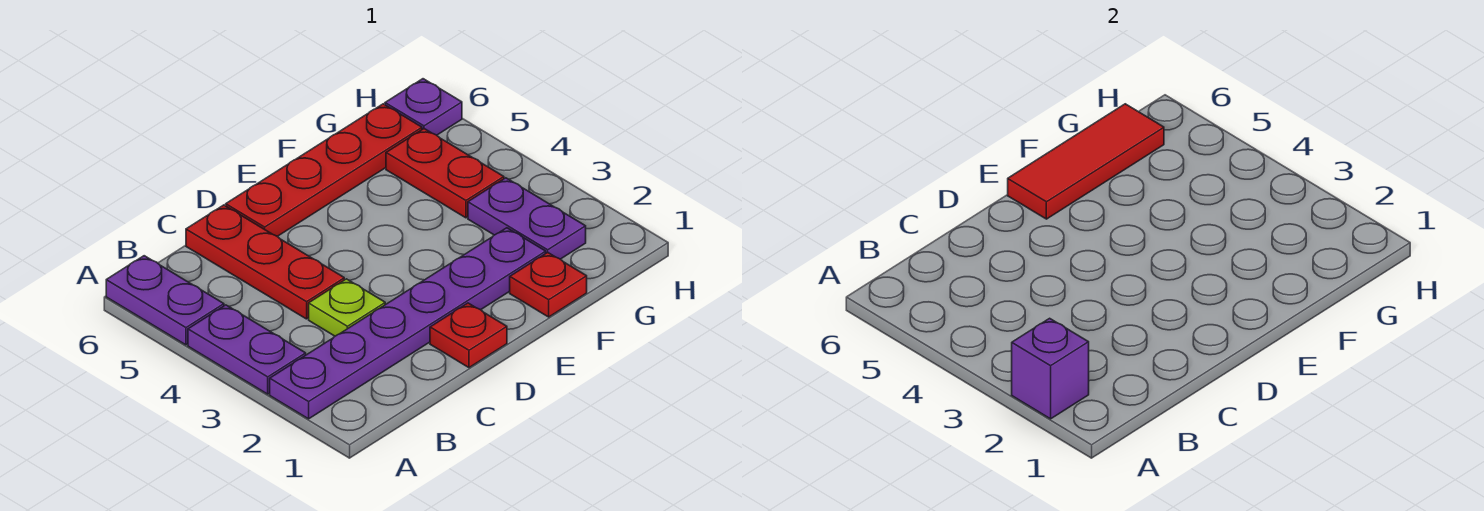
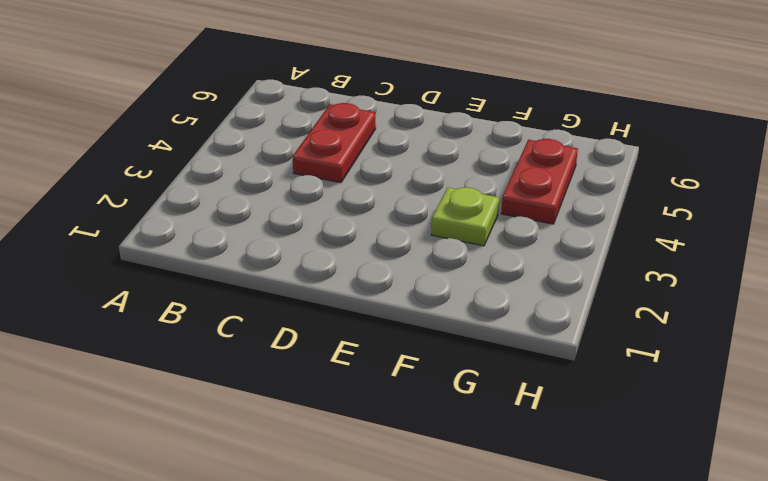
red plate C4:C5 level 1 -> red plate C4:C6 level 1
lime plate F3 level 1 -> lime plate C3 level 1
none -> purple plate A2:F2 level 1
none -> purple plate A3:A4 level 1
none -> purple plate A5:A6 level 1

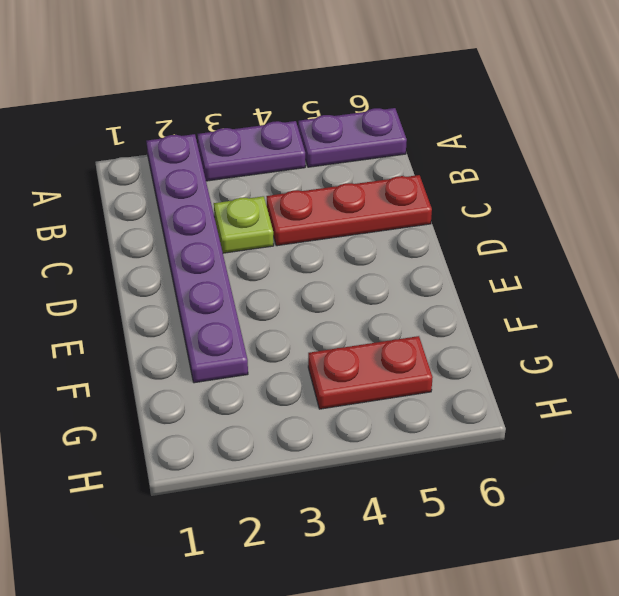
none -> red plate D1 level 1
none -> red plate D6:G6 level 1
none -> red plate F1 level 1

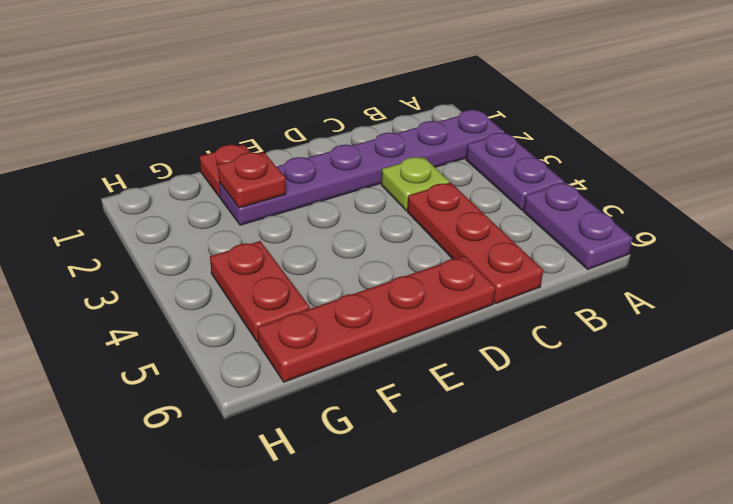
red plate F2 level 2 -> red plate D1 level 1
none -> purple plate G2:G3 level 1
none -> purple plate H6 level 1
none -> purple brick A2 level 2

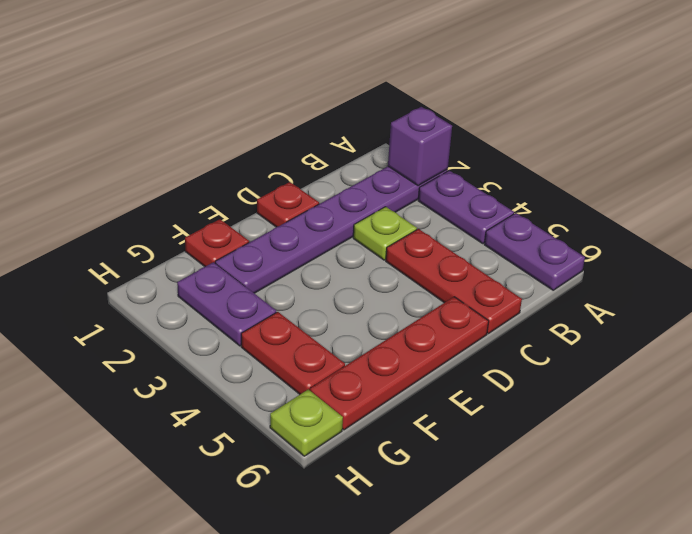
lime plate H6 level 1 -> purple plate H6 level 1
none -> red tile E6:G6 level 2

